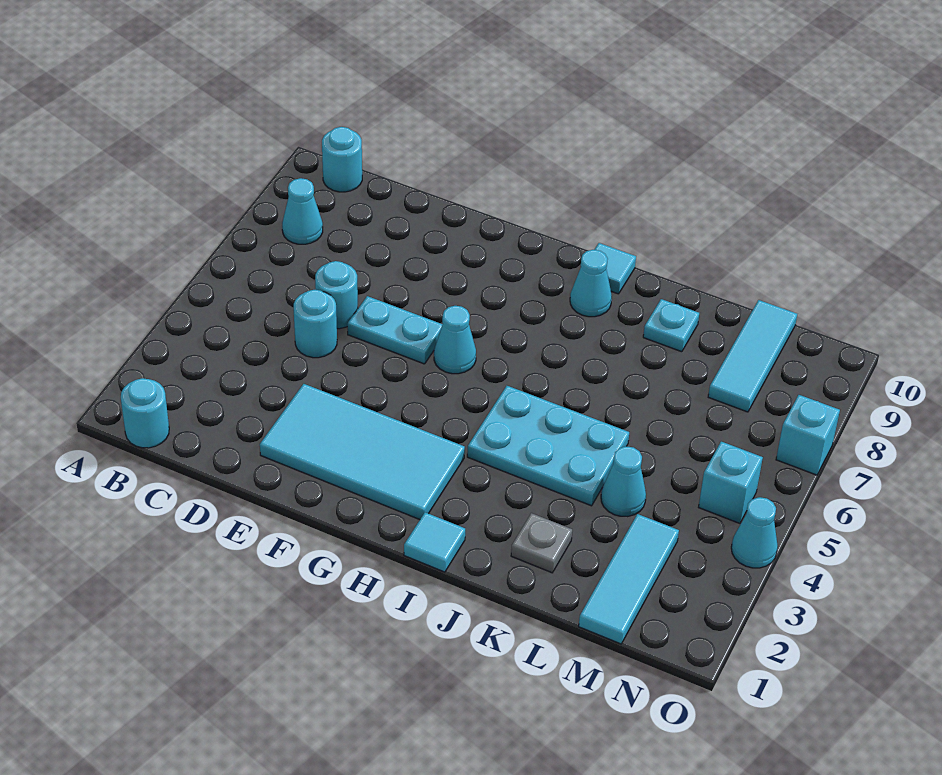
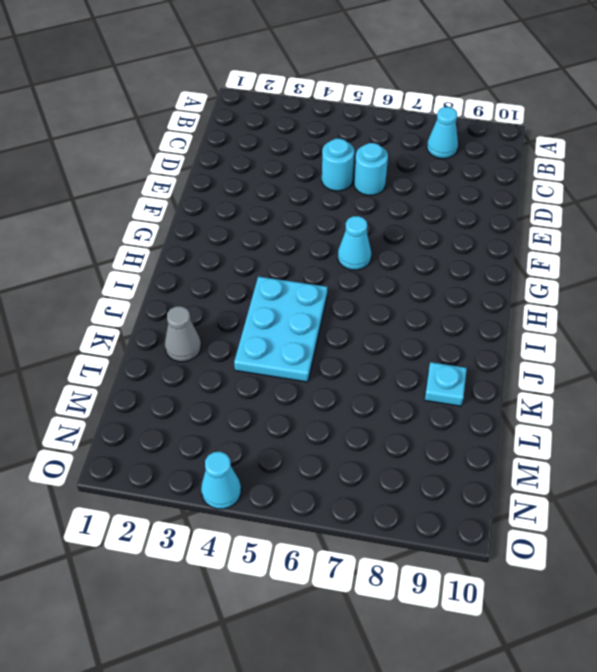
grey cone K2 level 1 -> grey plate K2 level 1
none -> cyan round brick B1 level 1
none -> cyan round brick B10 level 1
none -> cyan tile E2:H3 level 1

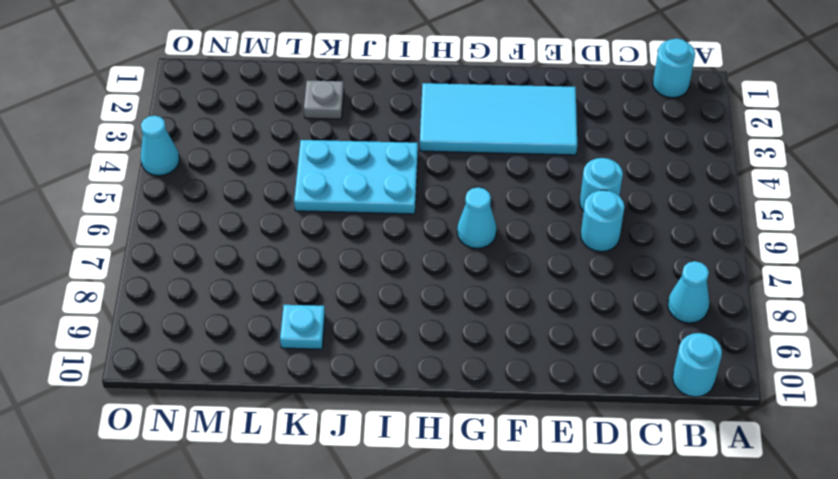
none -> cyan plate E6:F6 level 1
none -> cyan tile I1 level 1
none -> cyan cone I9 level 1

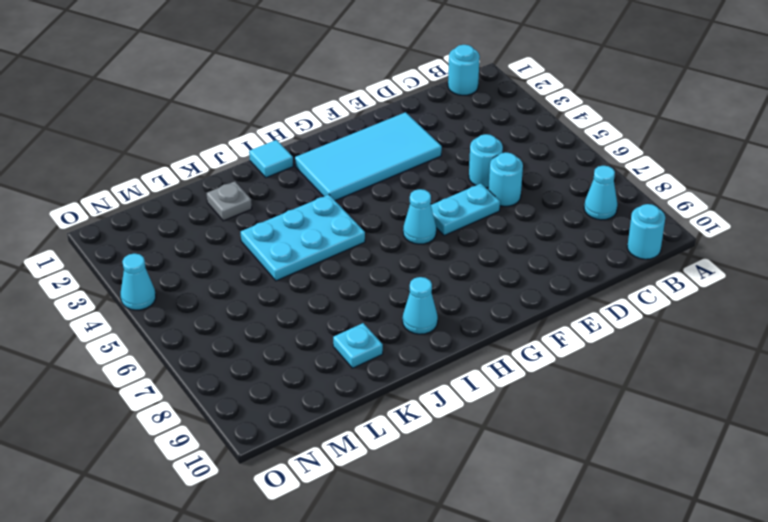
none -> cyan tile I10 level 1
none -> cyan cone L4 level 1
none -> cyan tile M1:M3 level 1

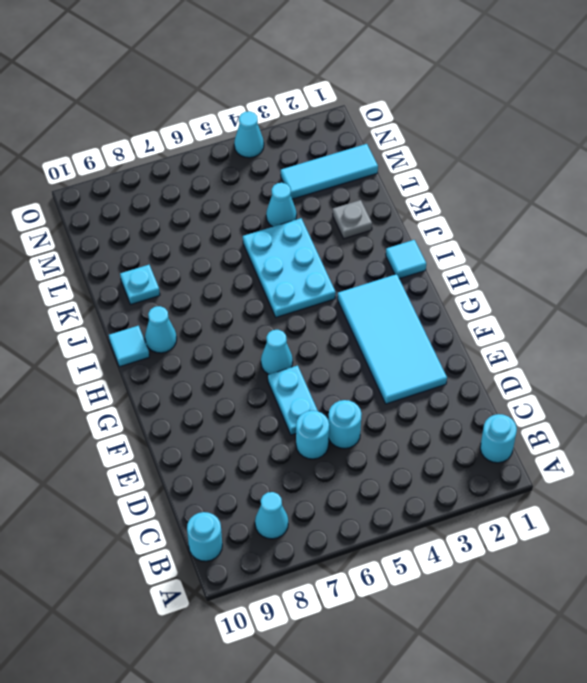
none -> cyan tile M8:M10 level 1
none -> cyan brick N5 level 1
none -> cyan brick O7 level 1

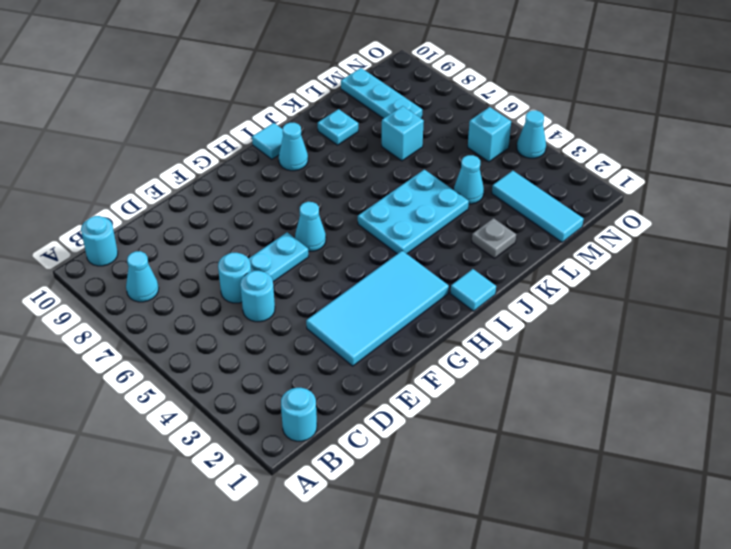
cyan brick L7 level 1 -> cyan brick O7 level 1
cyan plate M8:M10 level 1 -> cyan tile M8:M10 level 1

